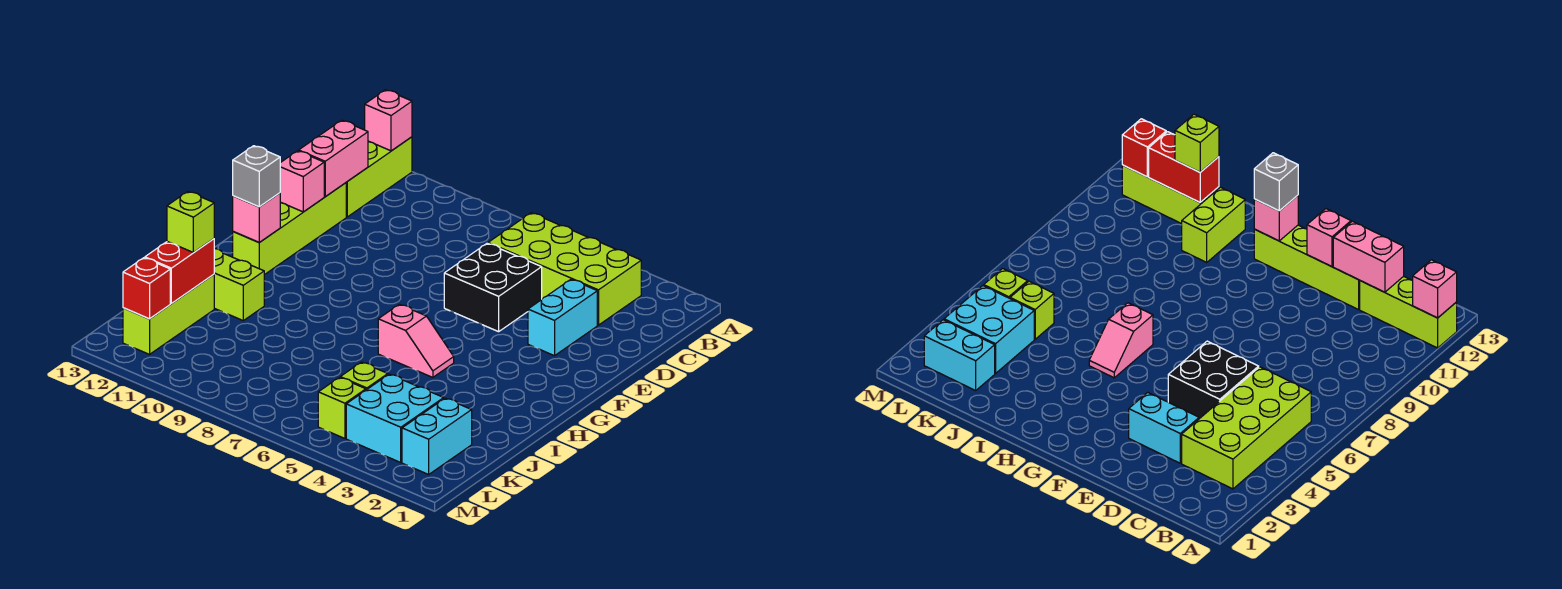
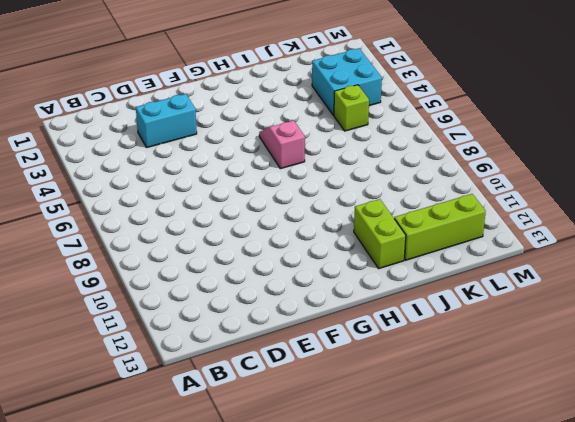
none -> lime brick A12:C12 level 1
none -> lime brick B3:C6 level 1
none -> black brick D5:E6 level 1

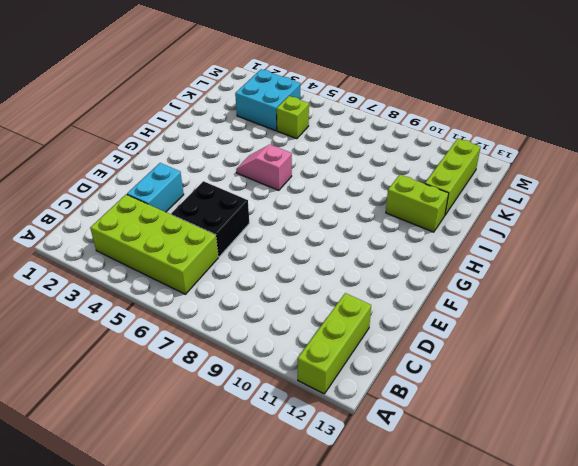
none -> lime brick D12:G12 level 1
none -> cyan brick K2:L2 level 1
none -> lime brick L5 level 1

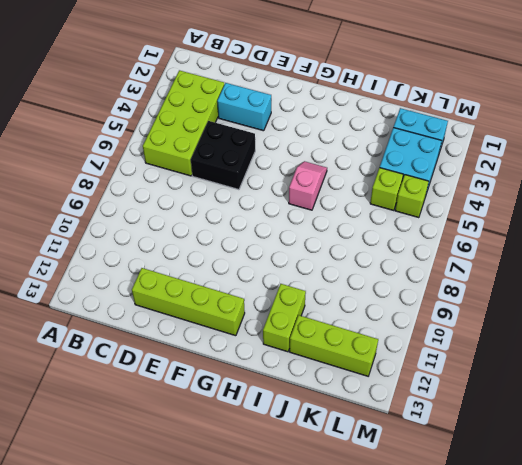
none -> lime brick A12:C12 level 1
none -> pink brick A12 level 2
none -> pink brick C12:D12 level 2

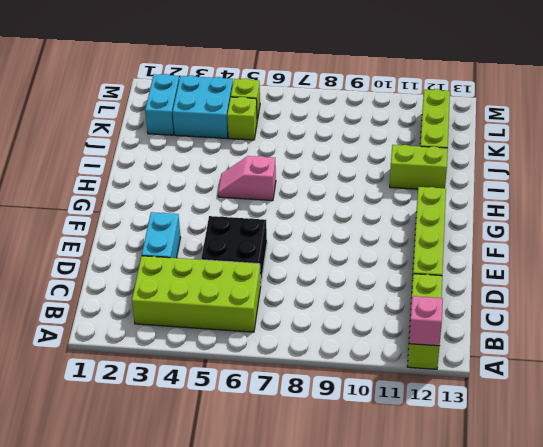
none -> pink brick C12:D12 level 2
none -> pink brick E12 level 2
none -> pink brick G12 level 2

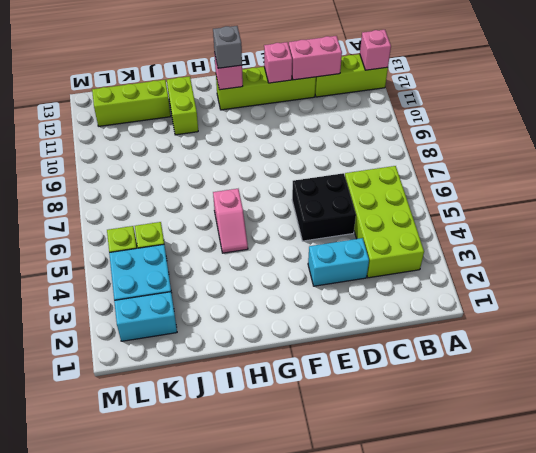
none -> red brick J12:K12 level 2
none -> red brick L12 level 2
none -> lime brick J12 level 3

